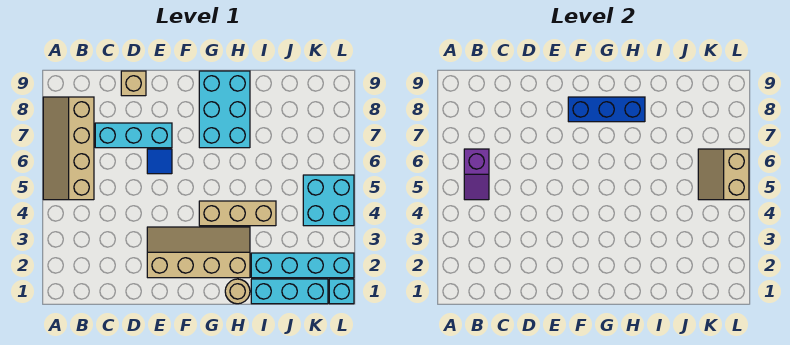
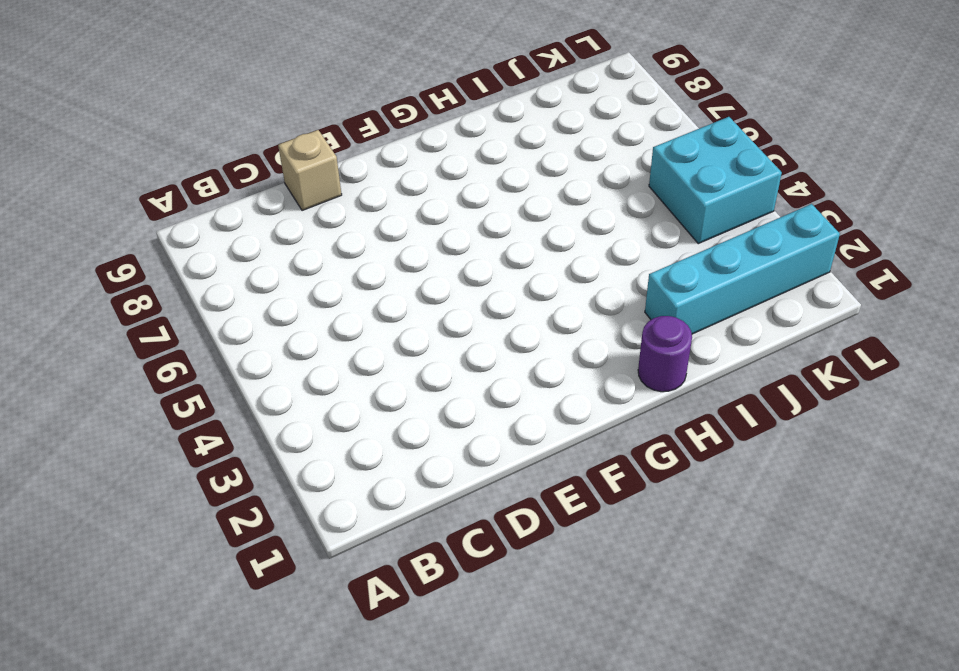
purple round brick H1 level 1 -> tan round brick H1 level 1
none -> tan slope A5:B8 level 1 top B
none -> cyan brick C7:E7 level 1
none -> tan slope E2:H3 level 1 top 2

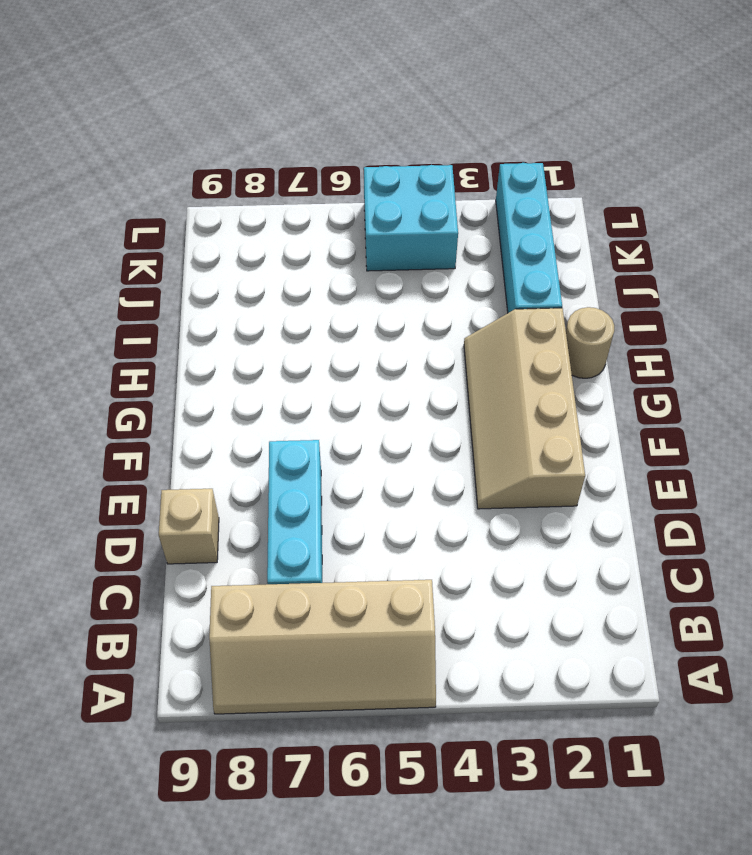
none -> blue tile E6 level 1
none -> tan brick G4:I4 level 1
none -> cyan brick G7:H9 level 1

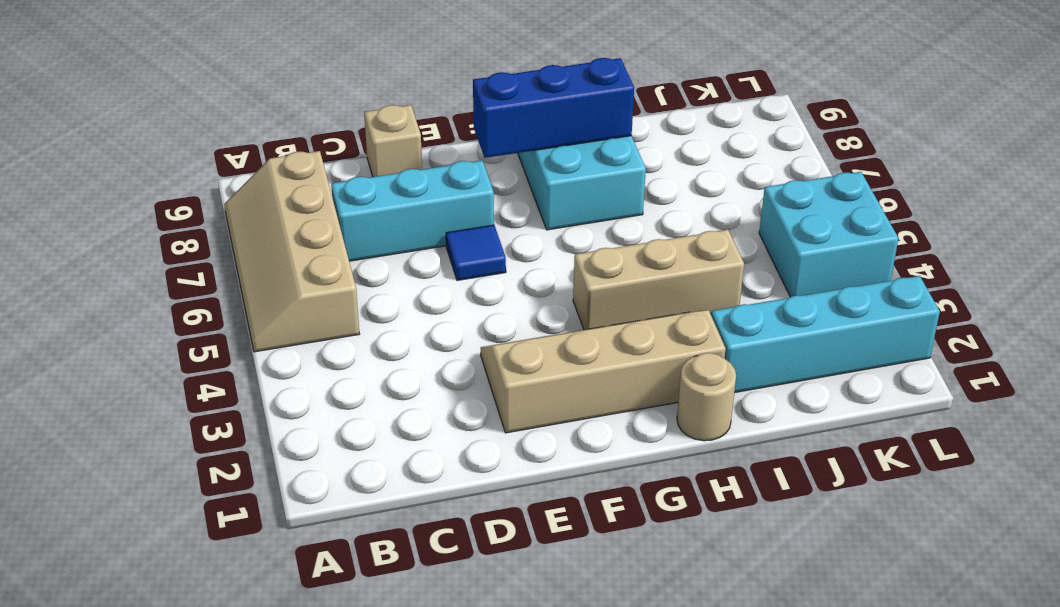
none -> cyan brick I1:K1 level 1
none -> cyan brick L1 level 1
none -> purple slope B5:B6 level 2 top 6

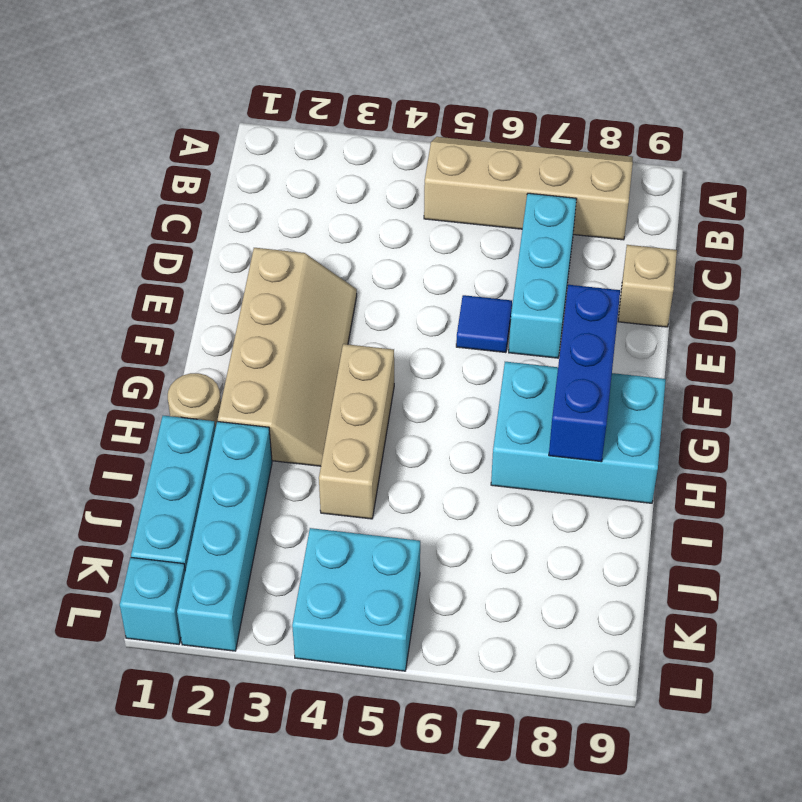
none -> purple slope B5:B6 level 2 top 6
none -> tan slope K5:L6 level 2 top L

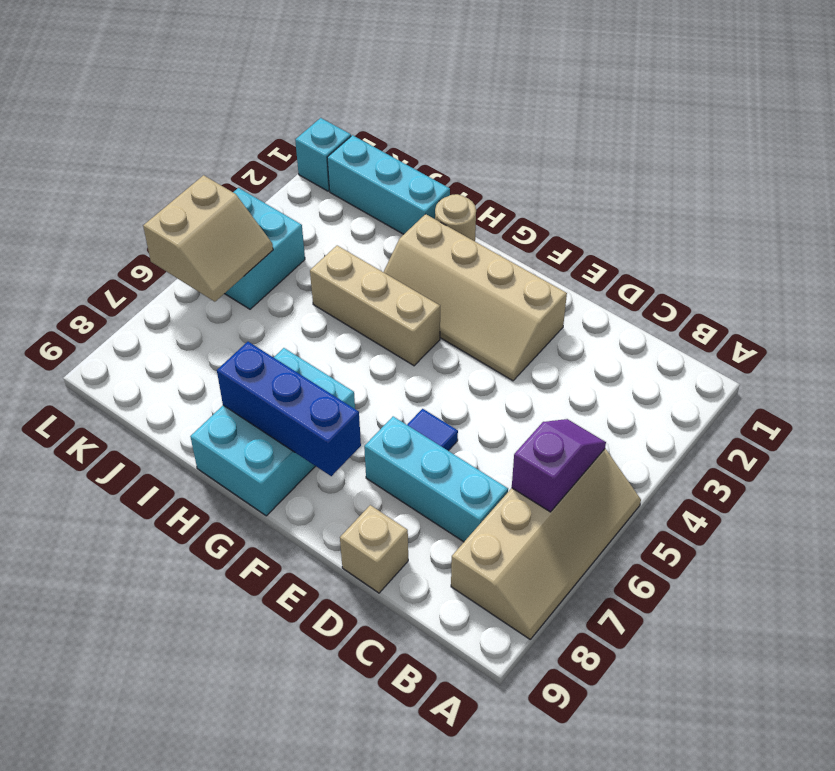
none -> cyan brick I2:L2 level 1

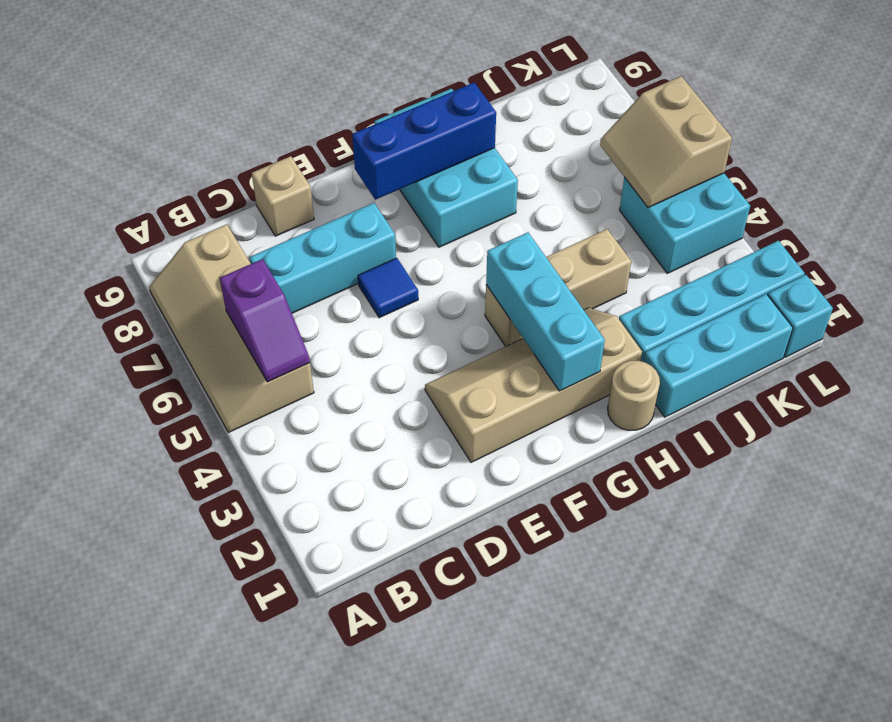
cyan brick G2:G4 level 2 -> none

